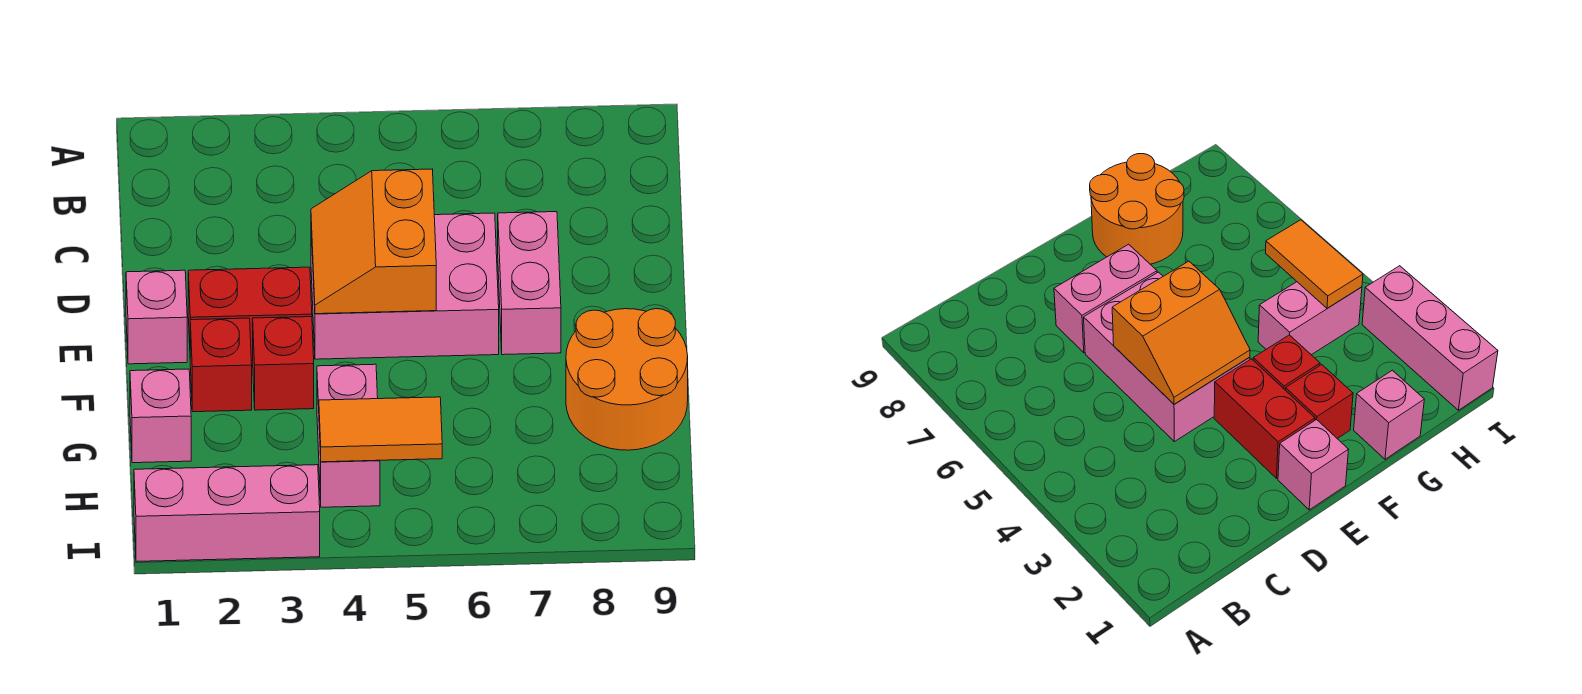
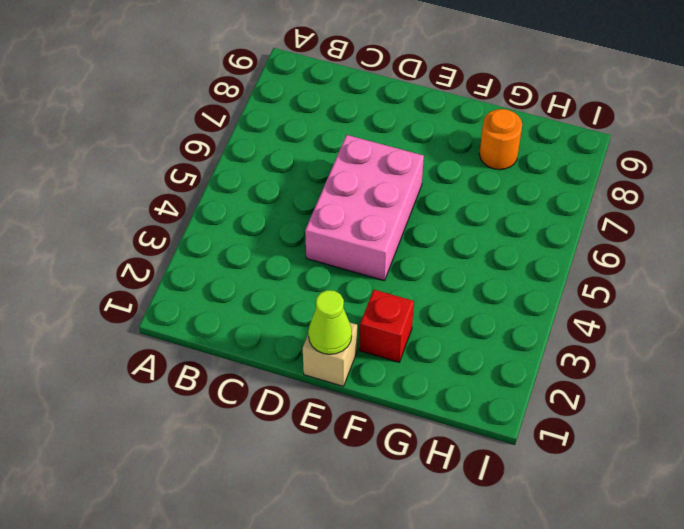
tan brick E1 level 1 -> pink brick E1 level 1
lime cone E1 level 2 -> none
orange round brick G8 level 1 -> orange round brick F8:G9 level 1
none -> pink brick D7:E7 level 1
none -> red brick E2:E3 level 1
none -> red brick F3 level 1

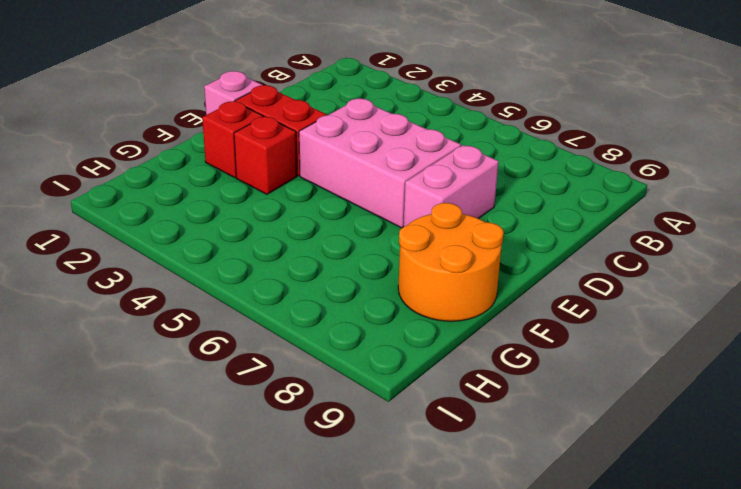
none -> pink brick G1 level 1
none -> pink brick G4:H4 level 1
none -> pink brick I1:I3 level 1

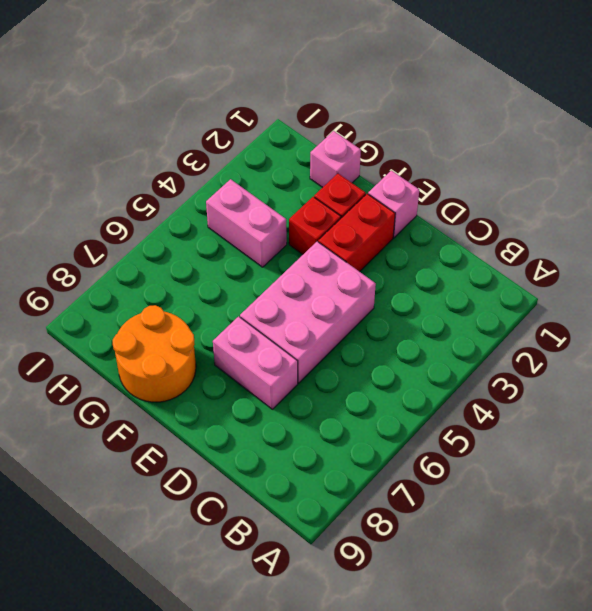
none -> pink brick I1:I3 level 1
none -> orange slope D4:E5 level 2 top 5
none -> orange tile H4:H5 level 2

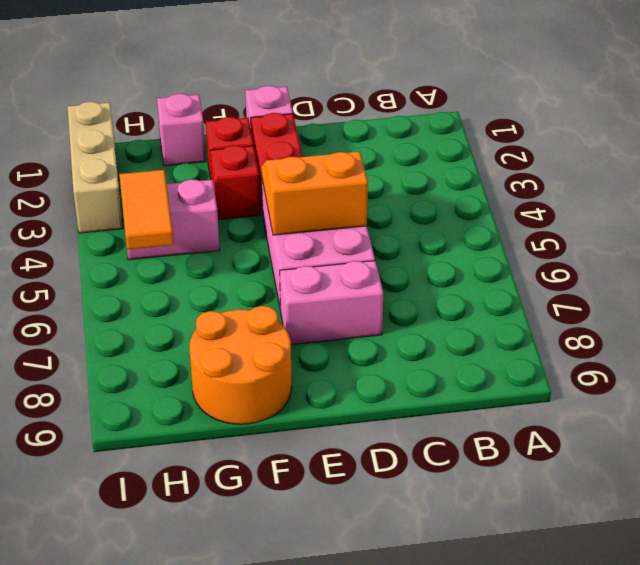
tan brick I1:I3 level 1 -> pink brick I1:I3 level 1

